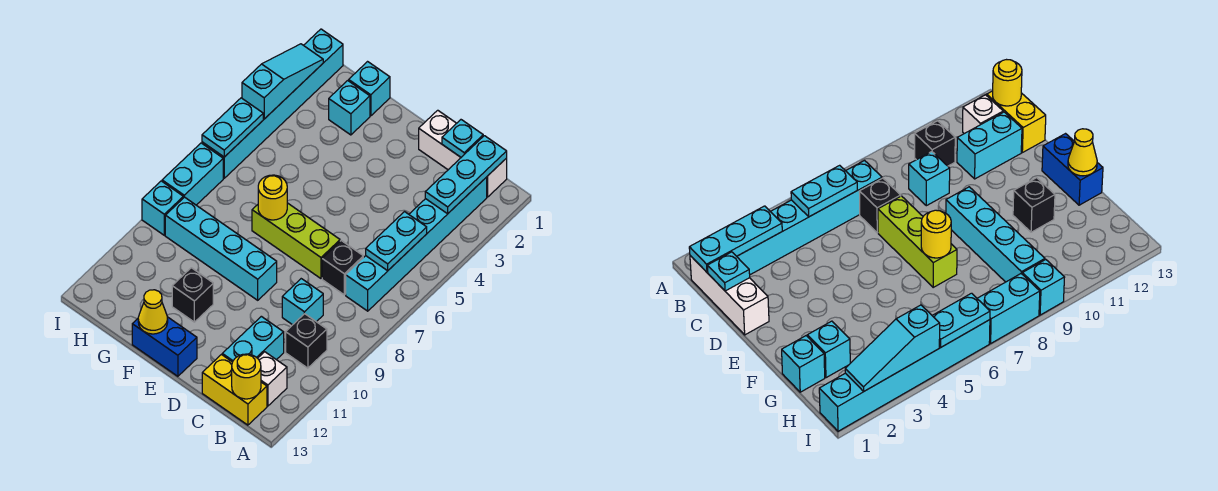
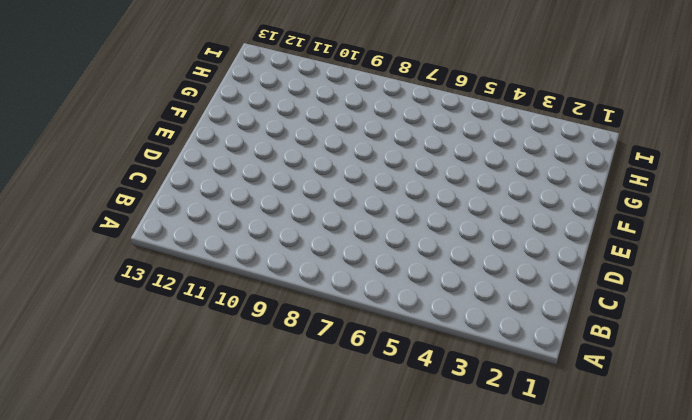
none -> white brick B1:D1 level 1
none -> cyan brick B2:B7 level 1
none -> black brick B10 level 1

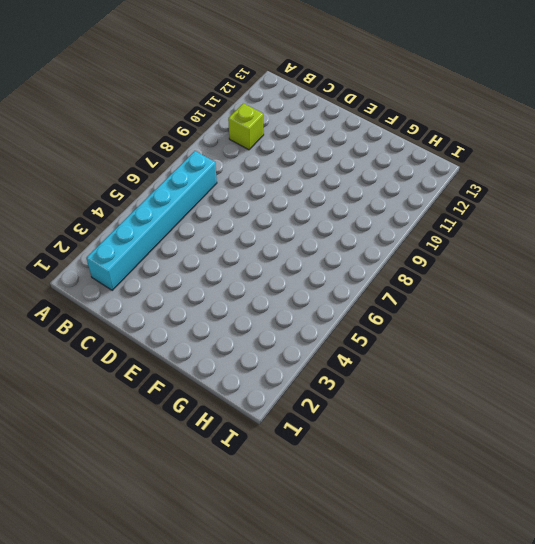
lime brick B10 level 1 -> black brick B10 level 1
none -> white brick B1:D1 level 1
none -> white brick B12 level 1
none -> yellow brick B13:C13 level 1

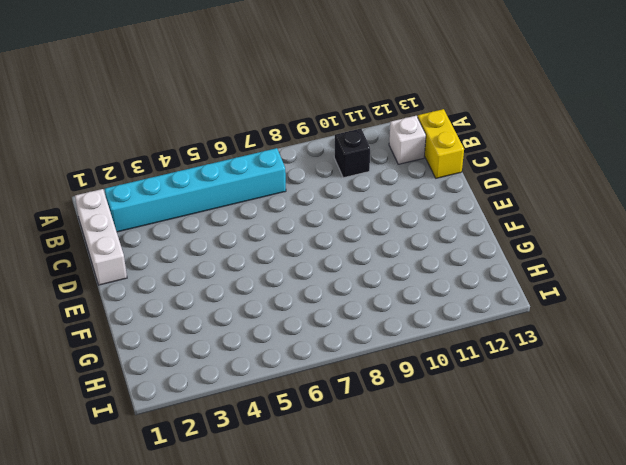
none -> black brick C7 level 1
none -> cyan brick C9 level 1
none -> cyan brick C11:C12 level 1

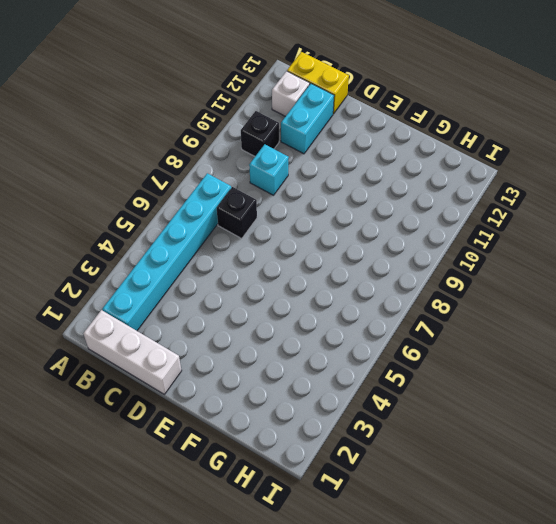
none -> lime brick D7:F7 level 1
none -> cyan brick E9:H9 level 1
none -> blue brick E13:F13 level 1

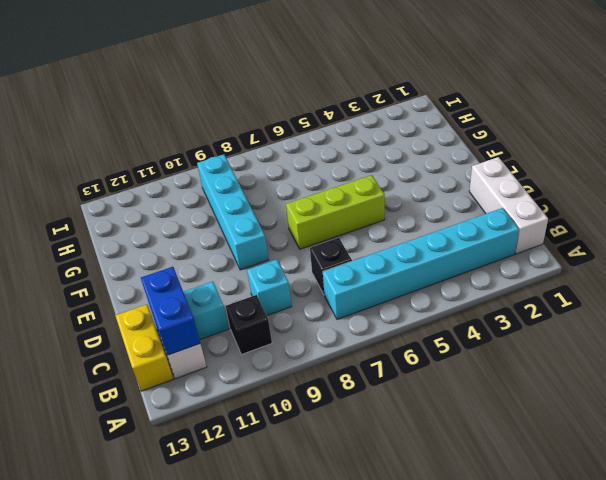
blue brick B12:C12 level 2 -> blue brick E13:F13 level 1
lime brick E5:E7 level 1 -> lime brick D7:F7 level 1
none -> black brick F11 level 1
none -> cyan brick G1 level 1
none -> cyan brick G2 level 1

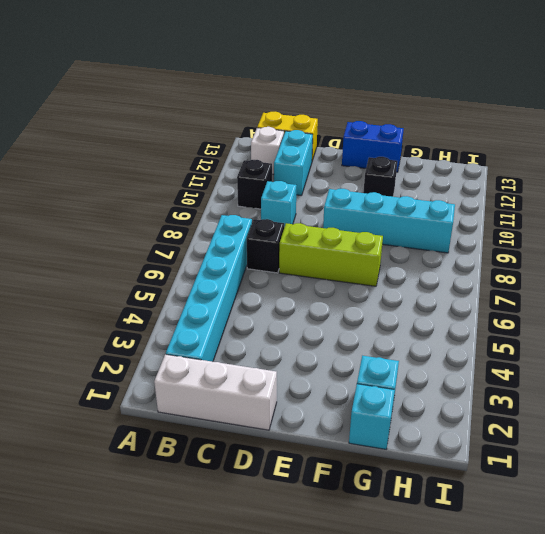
none -> cyan brick I1:I6 level 1
none -> cyan brick I7:I8 level 1
none -> cyan brick I9 level 1

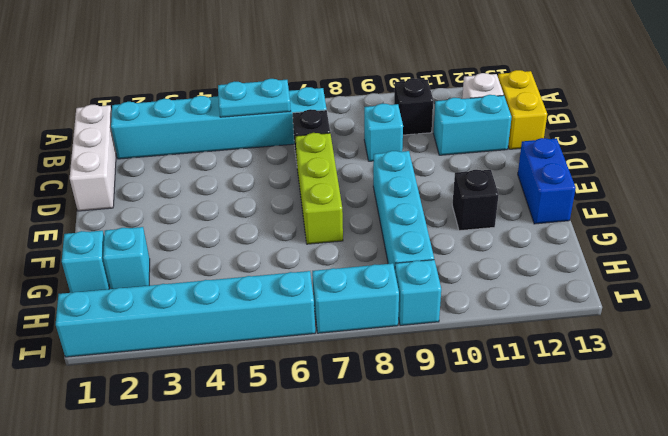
none -> cyan plate B1:B3 level 2
none -> yellow round brick B13 level 2
none -> cyan plate C1 level 2

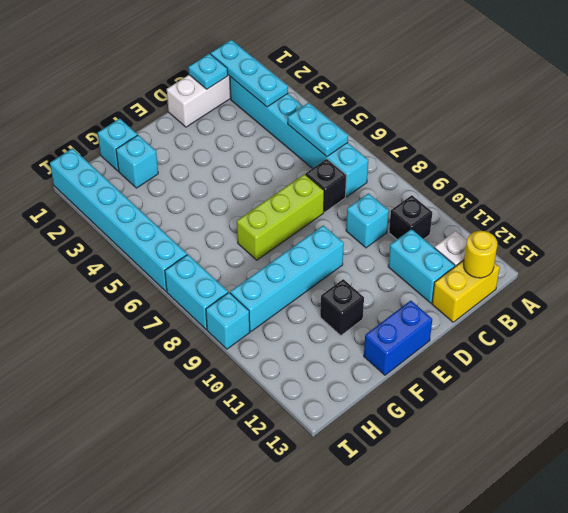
none -> yellow round brick F7 level 2
none -> yellow cone F13 level 2
none -> cyan slope I2:I4 level 2 top 4

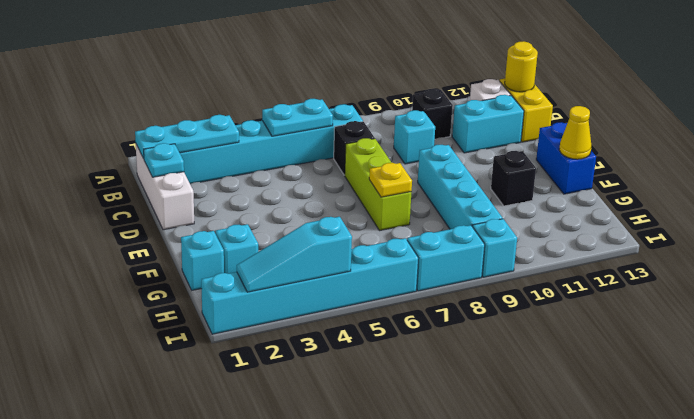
yellow plate F7 level 2 -> yellow round brick F7 level 2
none -> cyan plate I5:I6 level 2

